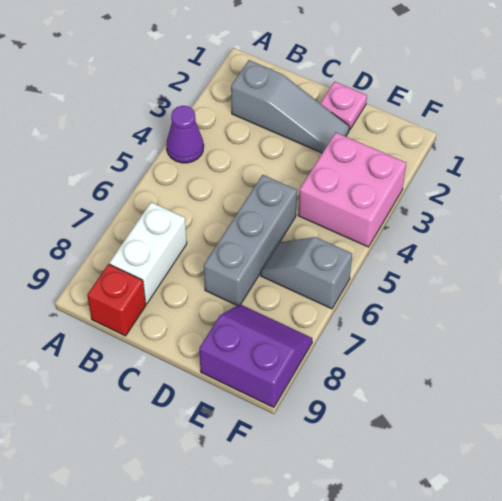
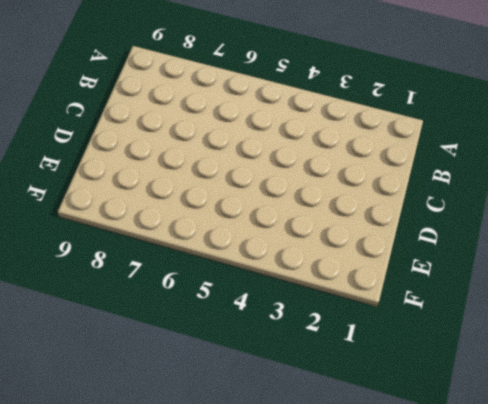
none -> purple cone A4 level 1
none -> grey slope B2:D2 level 1 top B

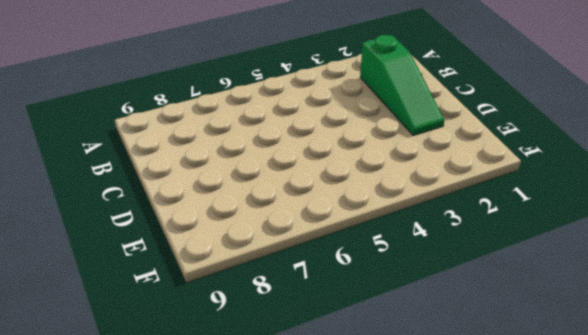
green slope B2:D2 level 1 top B -> grey slope B2:D2 level 1 top B
none -> purple cone A4 level 1
none -> white brick B7:B8 level 1

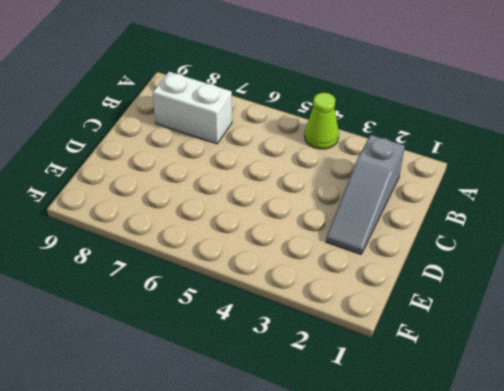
lime cone A4 level 1 -> purple cone A4 level 1
none -> red brick B9 level 1
none -> pink plate D1 level 1

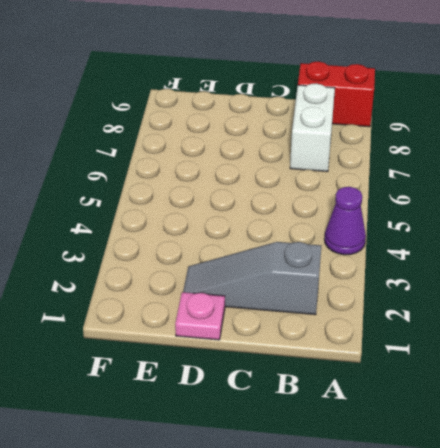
red brick A9:B9 level 1 -> red brick B9 level 1
none -> grey brick D5:D7 level 1
none -> pink brick E3:F4 level 1

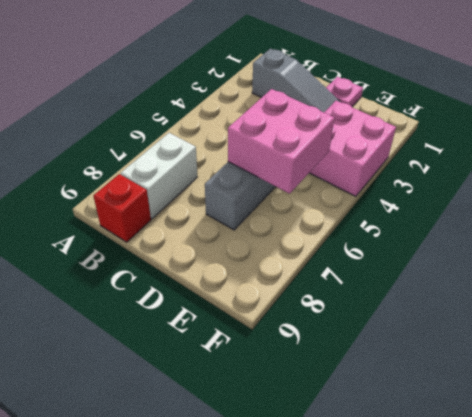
pink brick D5:E6 level 2 -> none
none -> purple cone A4 level 1
none -> grey slope E6:F6 level 1 top F

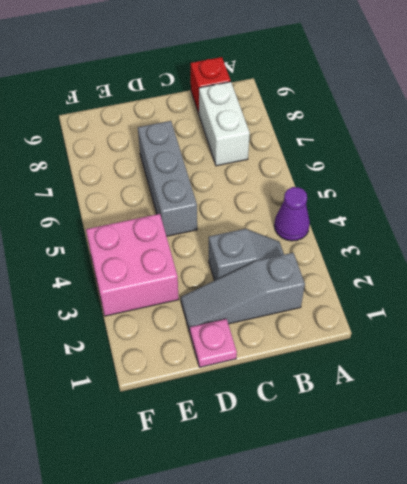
grey slope B3:C3 level 1 top C -> grey slope E6:F6 level 1 top F
none -> purple slope E8:F9 level 1 top 9

